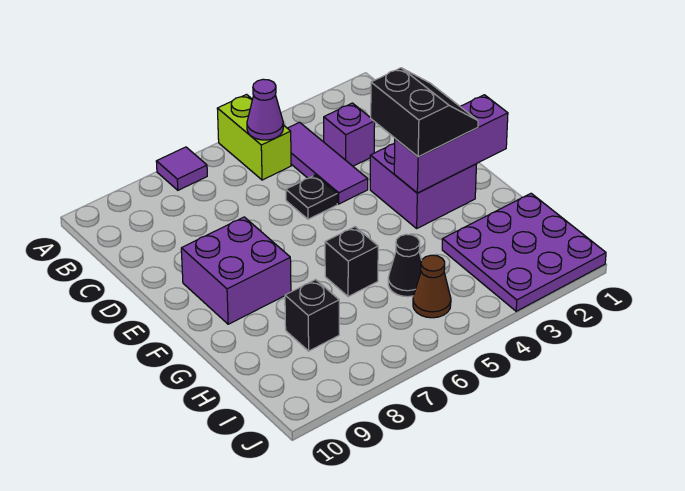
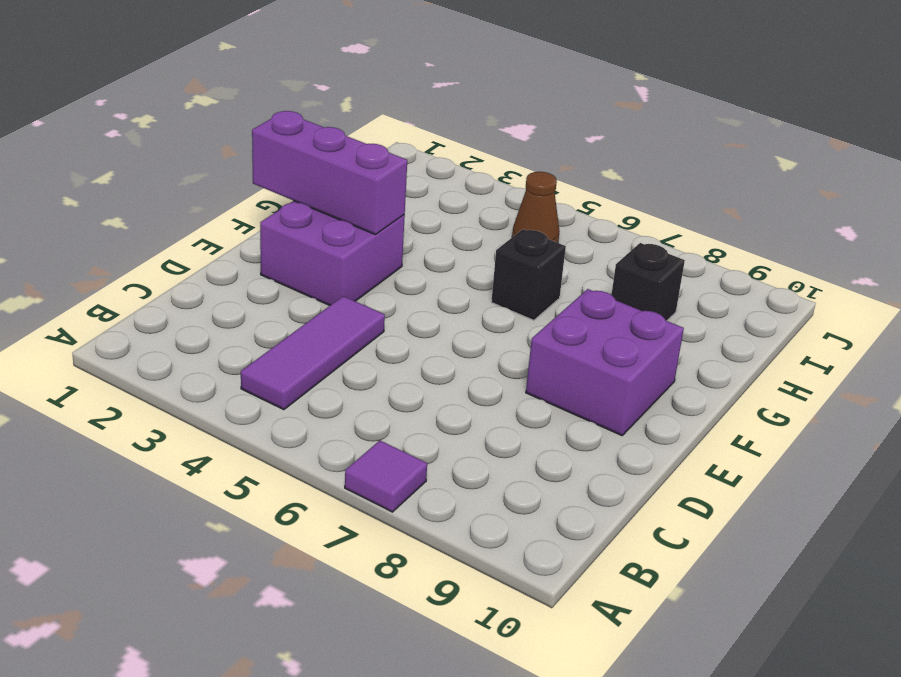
none -> lime brick A5:B5 level 1
none -> purple brick C3 level 1
none -> black plate D5 level 1

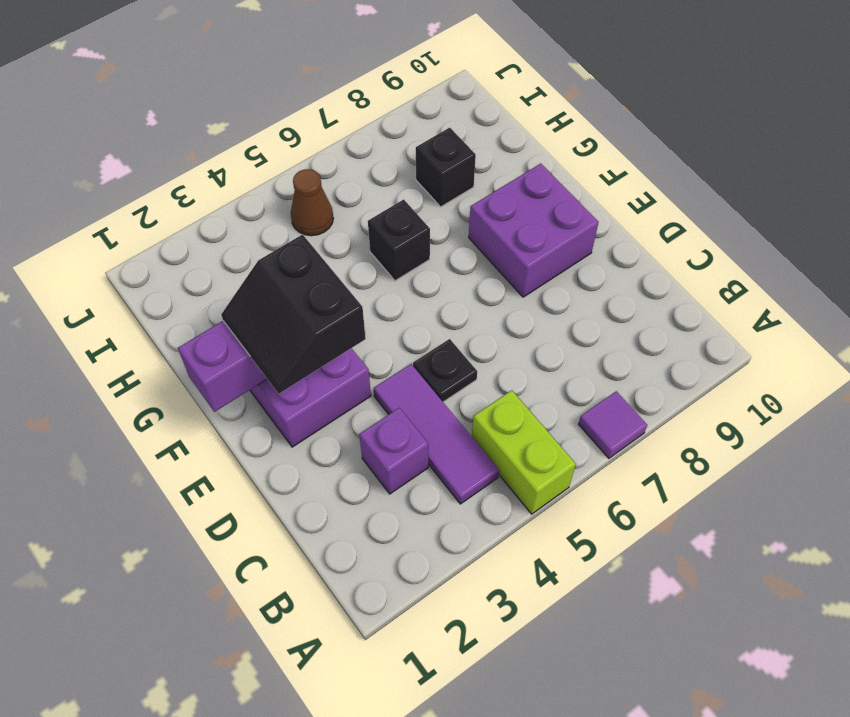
none -> purple plate H1:J3 level 1
none -> black cone H5 level 1
none -> purple cone B5 level 2

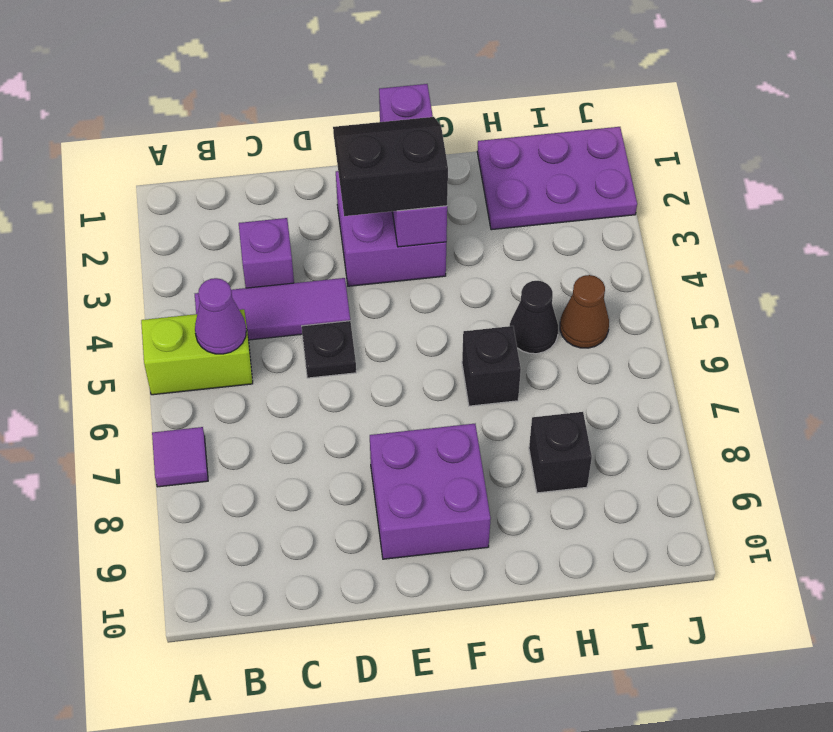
purple plate H1:J2 level 1 -> purple plate H1:J3 level 1

